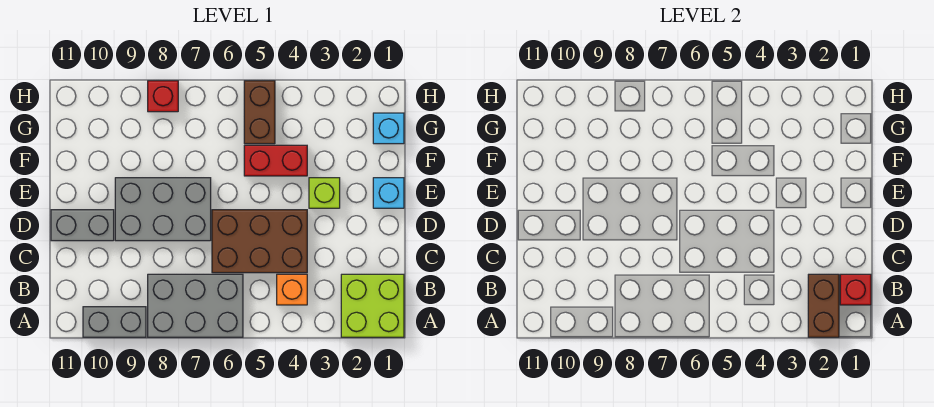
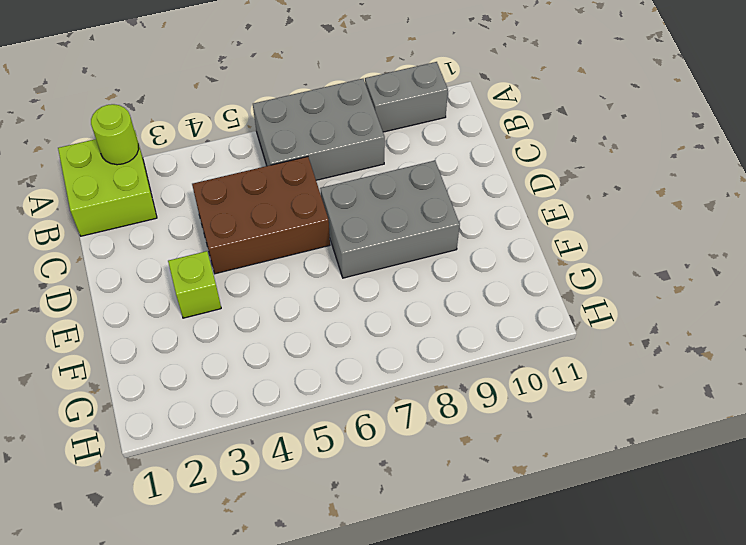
lime round brick A2 level 2 -> brown brick A2:B2 level 2
none -> orange brick B4 level 1
none -> grey brick D10:D11 level 1
none -> cyan brick E1 level 1

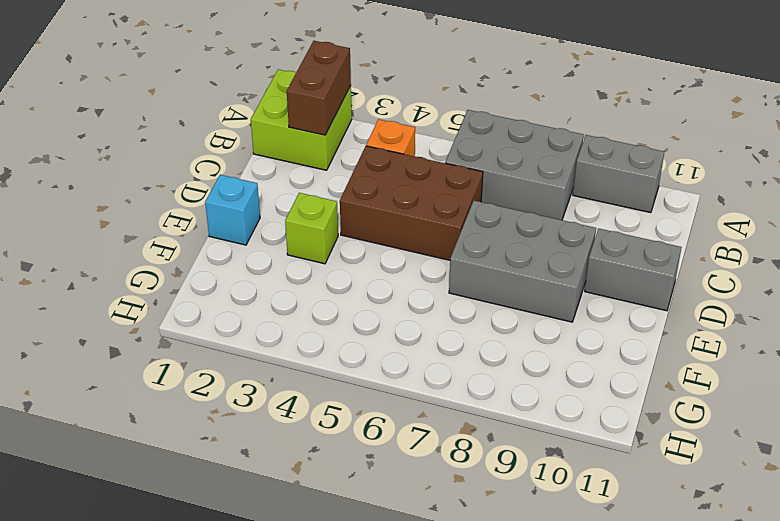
none -> red brick F4:F5 level 1
none -> cyan brick G1 level 1
none -> brown brick G5:H5 level 1

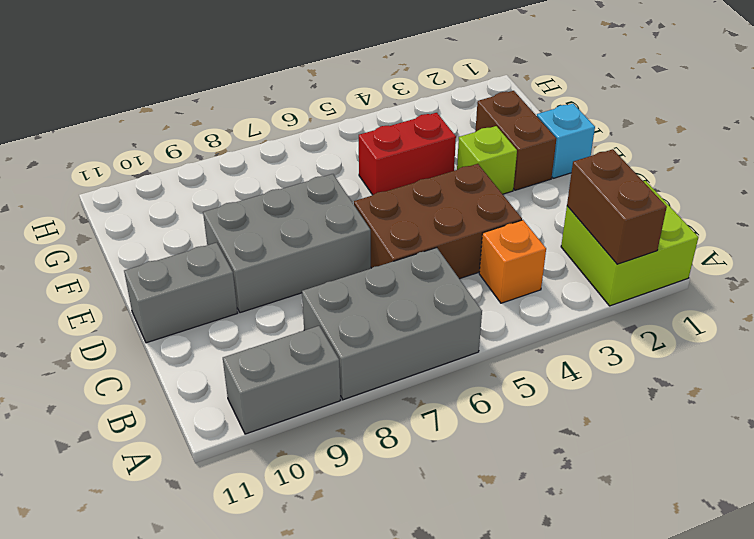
brown brick E2:F2 level 1 -> brown brick G5:H5 level 1
none -> cyan brick G1 level 1
none -> red brick H8 level 1
none -> red brick B1 level 2

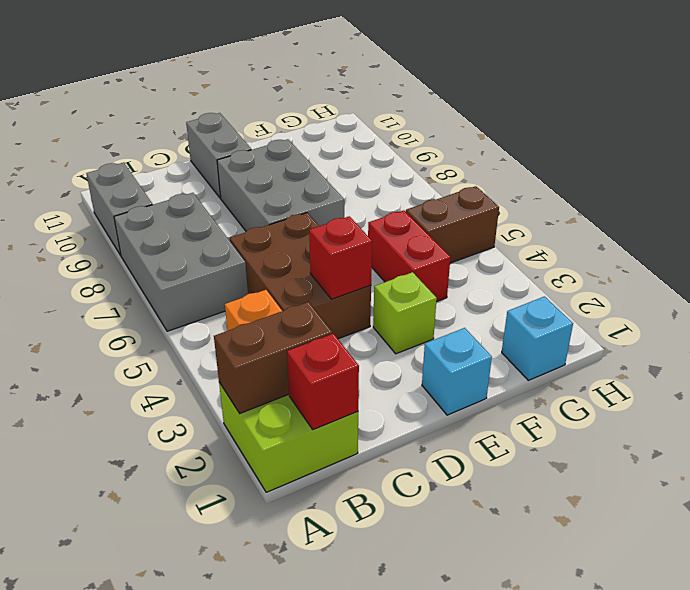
red brick D4 level 2 -> red brick H8 level 1

